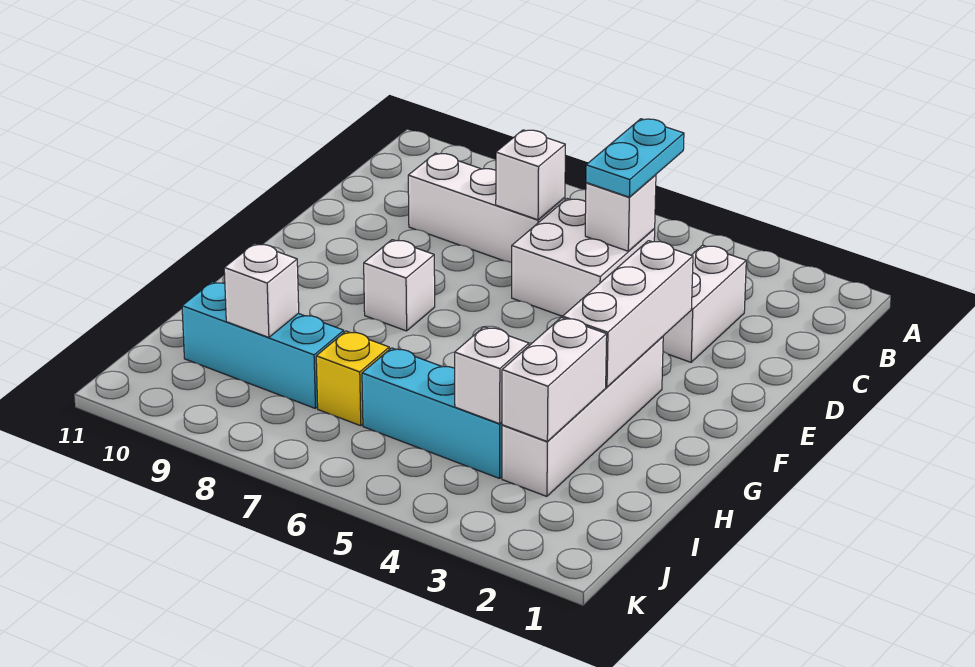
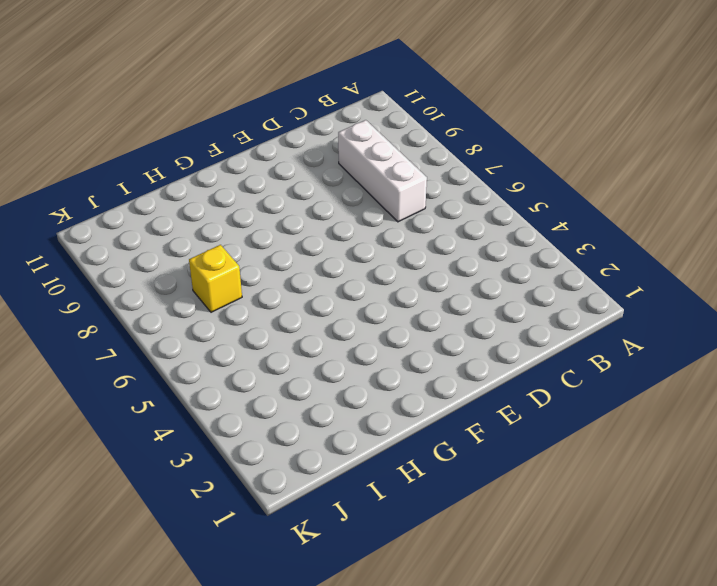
none -> white brick C3:D3 level 1
none -> white brick C5:D6 level 1
none -> white brick F3:I3 level 1

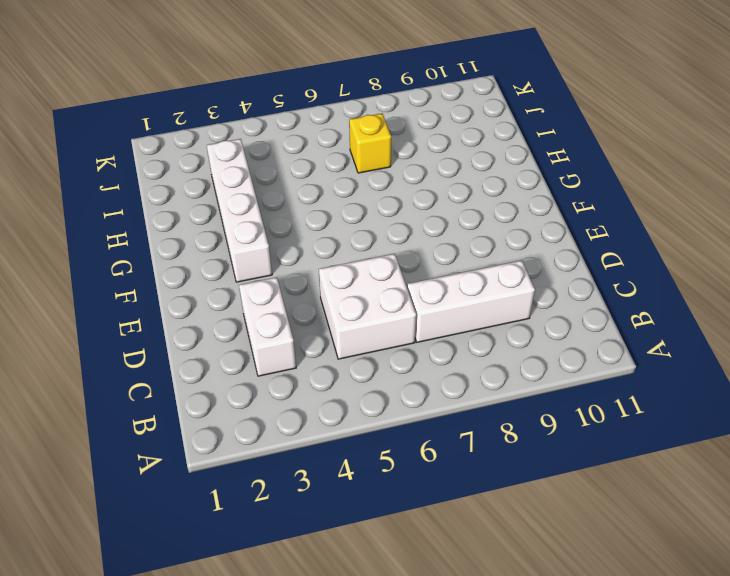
none -> white brick F8 level 1
none -> cyan brick I4:I6 level 1
none -> cyan brick I8:I10 level 1

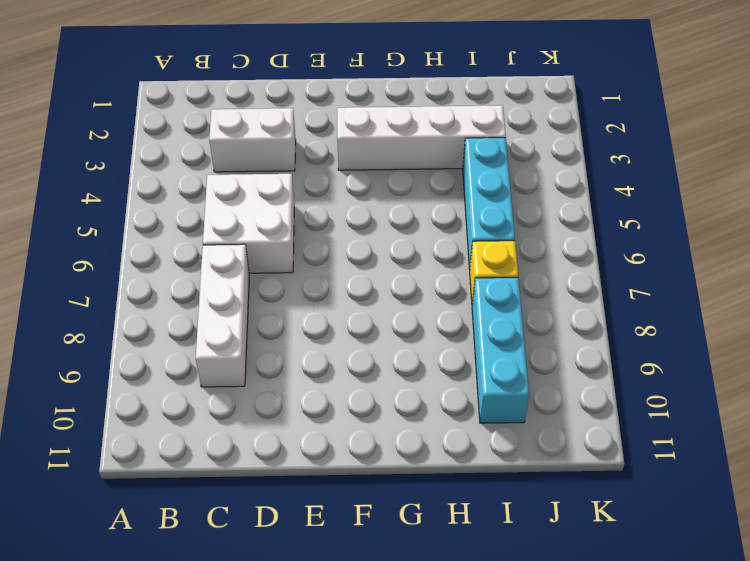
none -> white brick F8 level 1
none -> white brick C5 level 2
none -> white brick C7 level 2

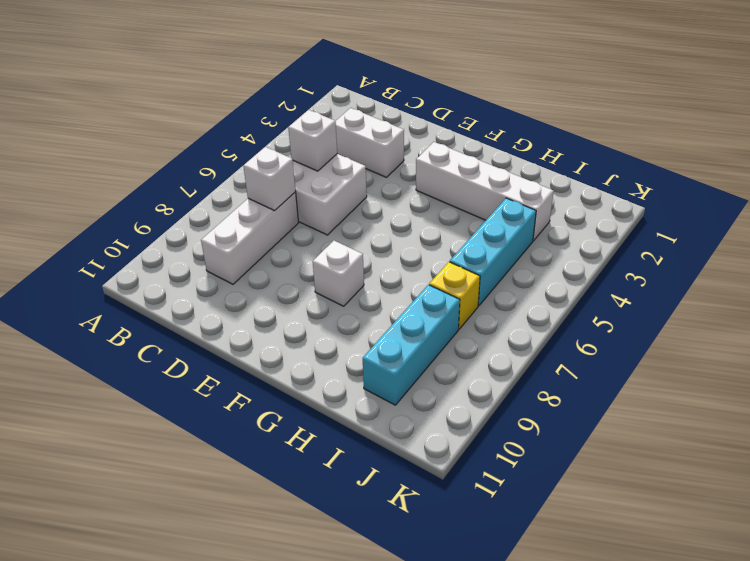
none -> white brick E3:G3 level 2
none -> white brick H3:I3 level 2
none -> white brick I4 level 2

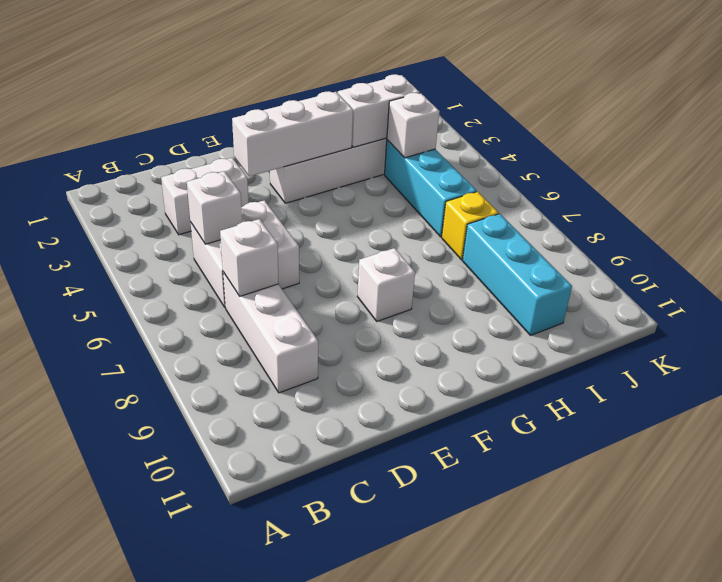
none -> white brick I9 level 2
none -> cyan plate B5:C5 level 3

